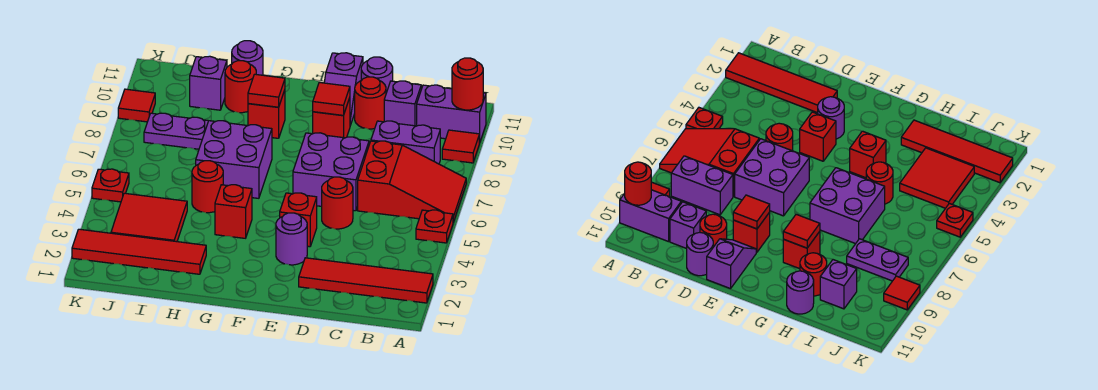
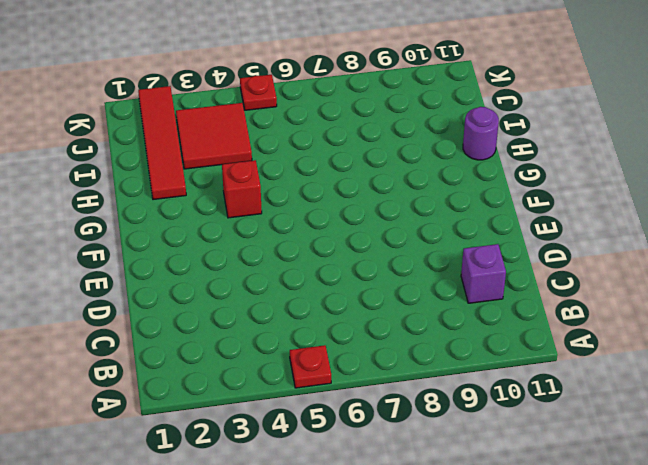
none -> red tile A2:D2 level 1
none -> red slope A6:C7 level 1 top C
none -> red tile A9 level 1
none -> purple brick A10:B10 level 1

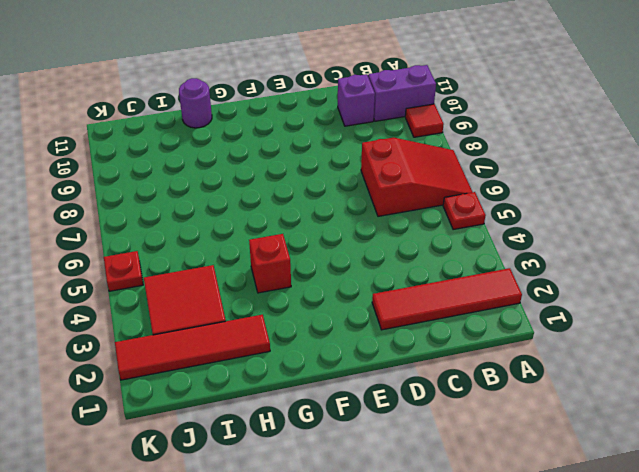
none -> purple brick B8:C8 level 1
none -> red round brick D5 level 1
none -> purple brick D6:E7 level 1
none -> red round brick D10 level 1

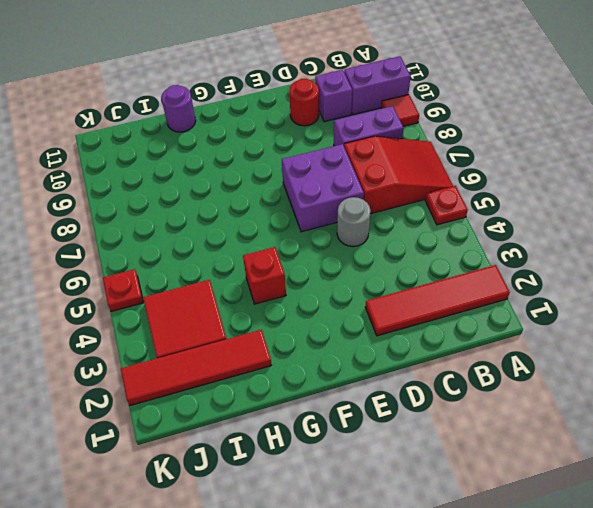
grey round brick D5 level 1 -> red round brick D5 level 1
none -> purple round brick D11 level 1
none -> purple round brick E3 level 1
none -> red brick E4 level 1
none -> red brick E9 level 1

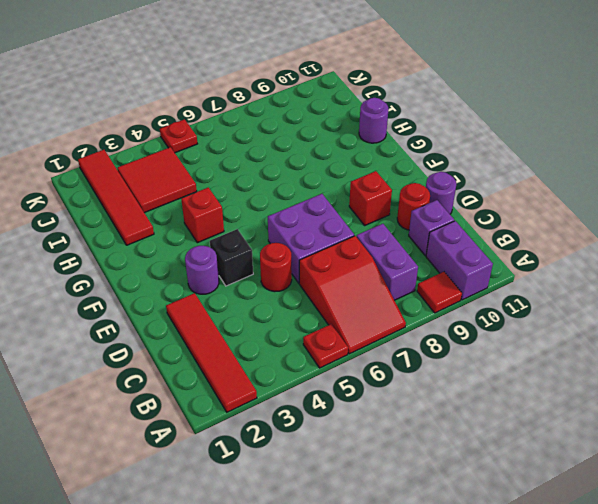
black brick E4 level 1 -> red brick E4 level 1
none -> purple slope E10:E11 level 1 top 11
none -> purple brick G6:H7 level 1
none -> red brick G9 level 1
none -> red round brick H5 level 1

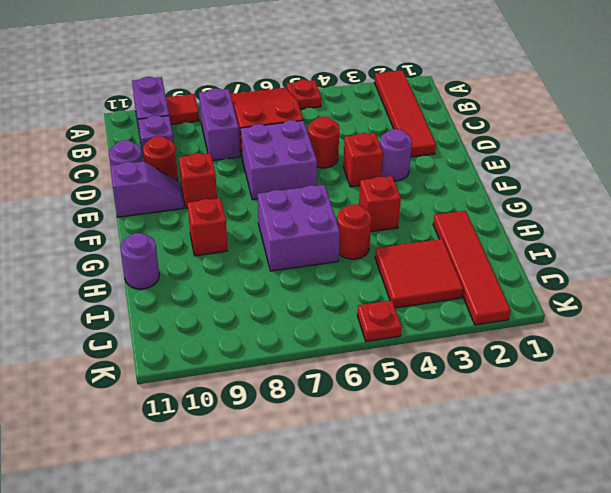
none -> red round brick H10 level 1
none -> purple plate I8:J8 level 1
none -> purple brick I10 level 1
none -> red tile K9 level 1

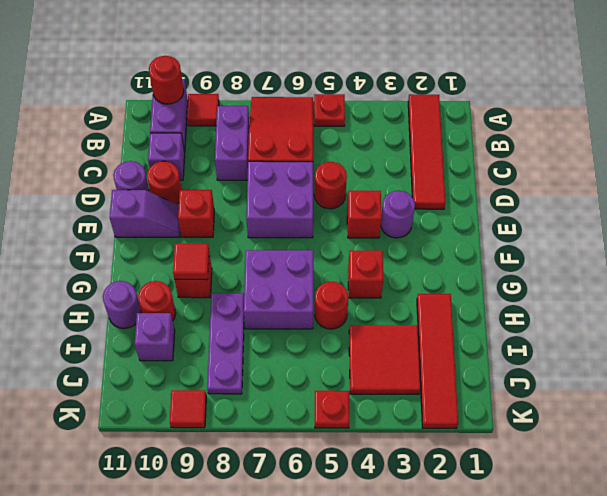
purple plate H8:J8 level 1 -> purple plate I8:J8 level 1
none -> red tile E9 level 2

